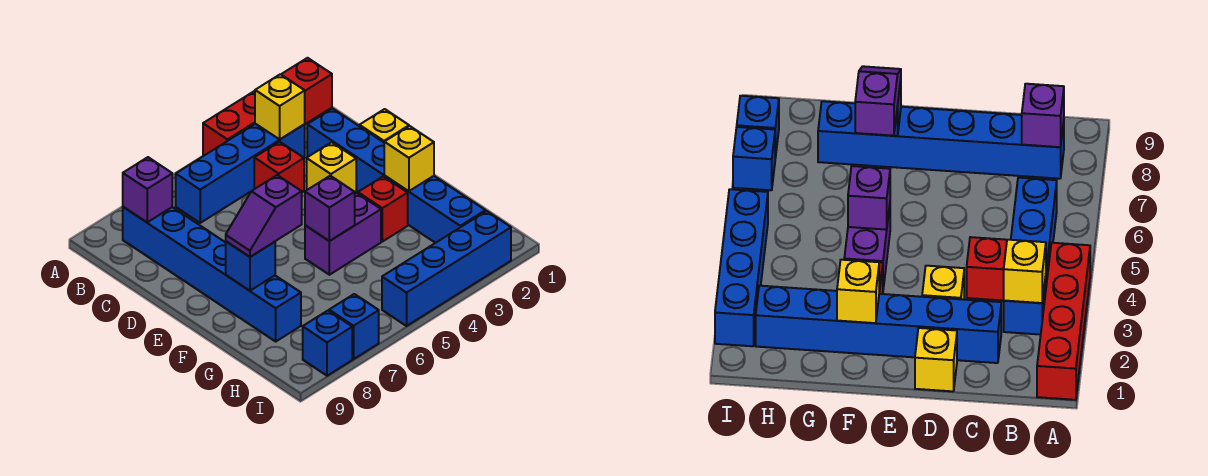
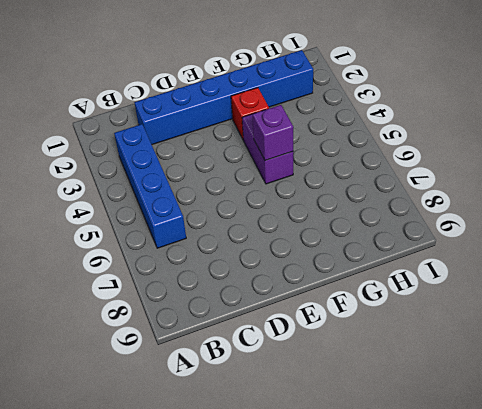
none -> red brick A1:A4 level 1
none -> blue brick B8:G8 level 1
none -> red brick C4 level 1

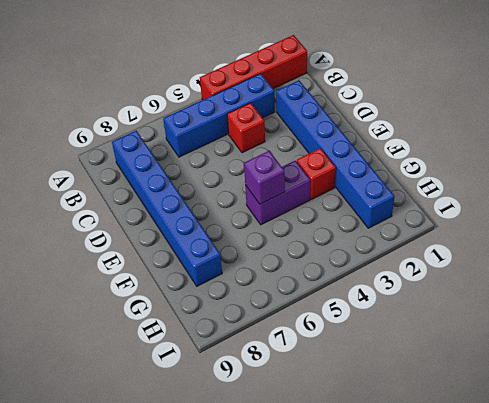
none -> yellow brick D1 level 1
none -> yellow brick D3 level 1
none -> blue brick I2:I5 level 1

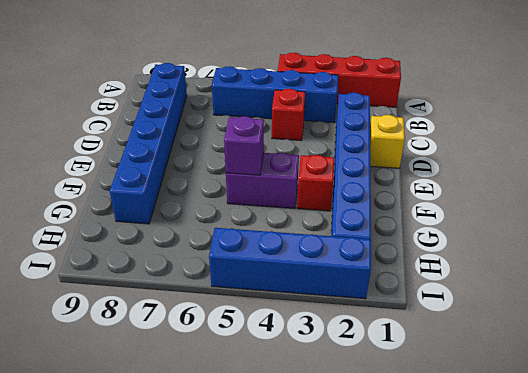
none -> yellow brick D3 level 1
none -> blue brick I7 level 1
none -> blue brick I8 level 1

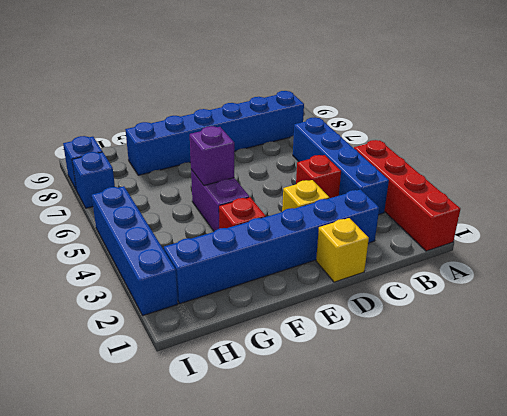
none -> yellow brick B3 level 2
none -> purple brick B8 level 2
none -> yellow brick F2 level 2

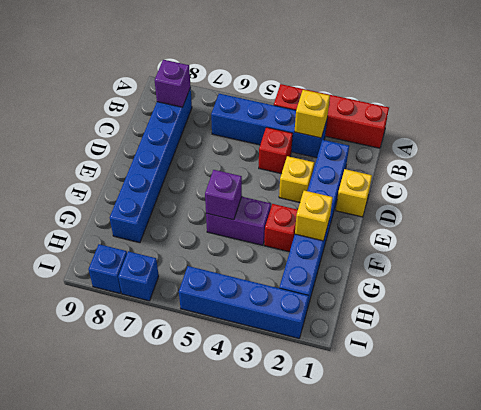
none -> blue brick F8 level 2
none -> purple slope F7:F8 level 3 top 7

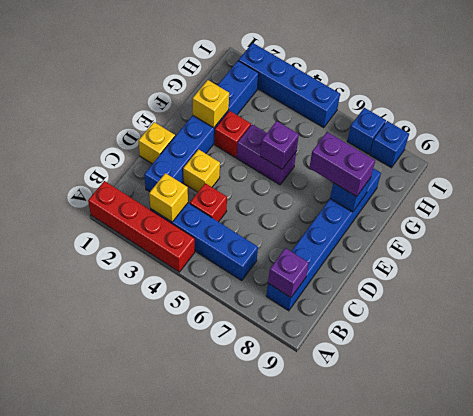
purple brick F7:F8 level 3 -> purple slope F7:F8 level 3 top 7

